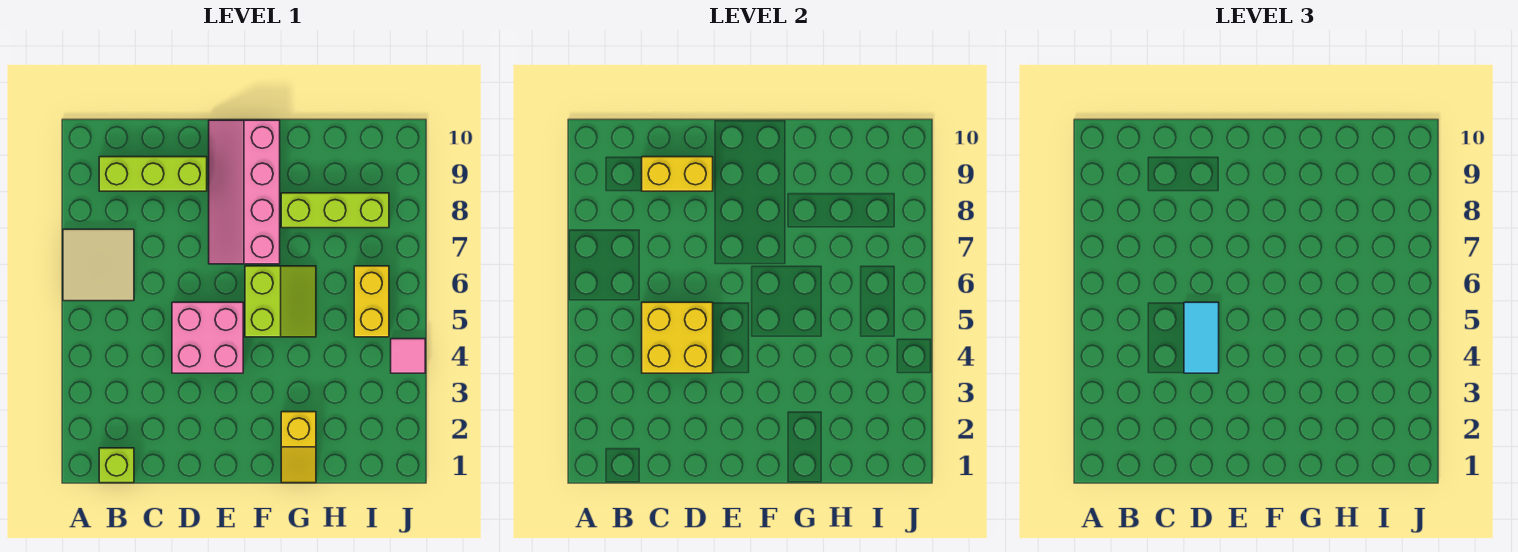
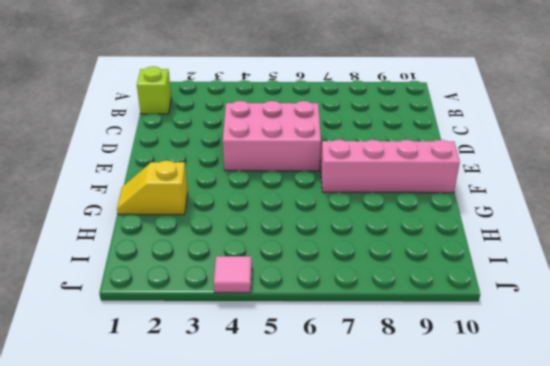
pink brick D4:E6 level 1 -> pink brick D4:E5 level 1
none -> tan tile A6:B7 level 1
none -> lime brick B9:D9 level 1
none -> lime slope F5:G6 level 1 top F

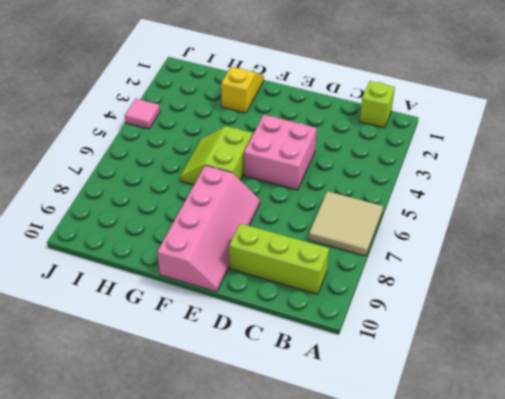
none -> lime brick G8:I8 level 1
none -> yellow brick I5:I6 level 1
none -> yellow brick C4:D5 level 2

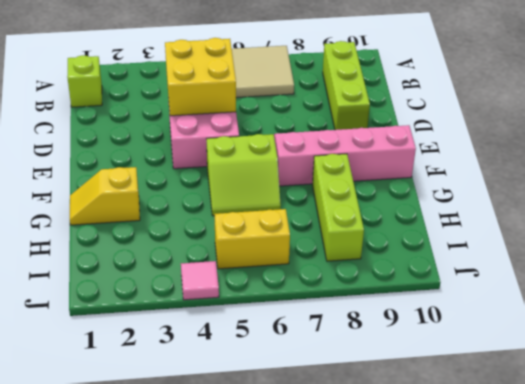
none -> yellow brick C9:D9 level 2
none -> cyan tile D4:D5 level 3

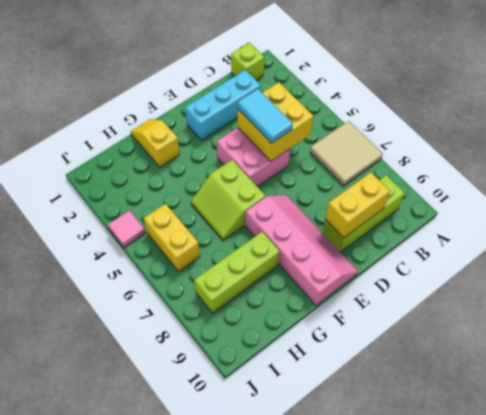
cyan brick C2:E2 level 1 -> none

